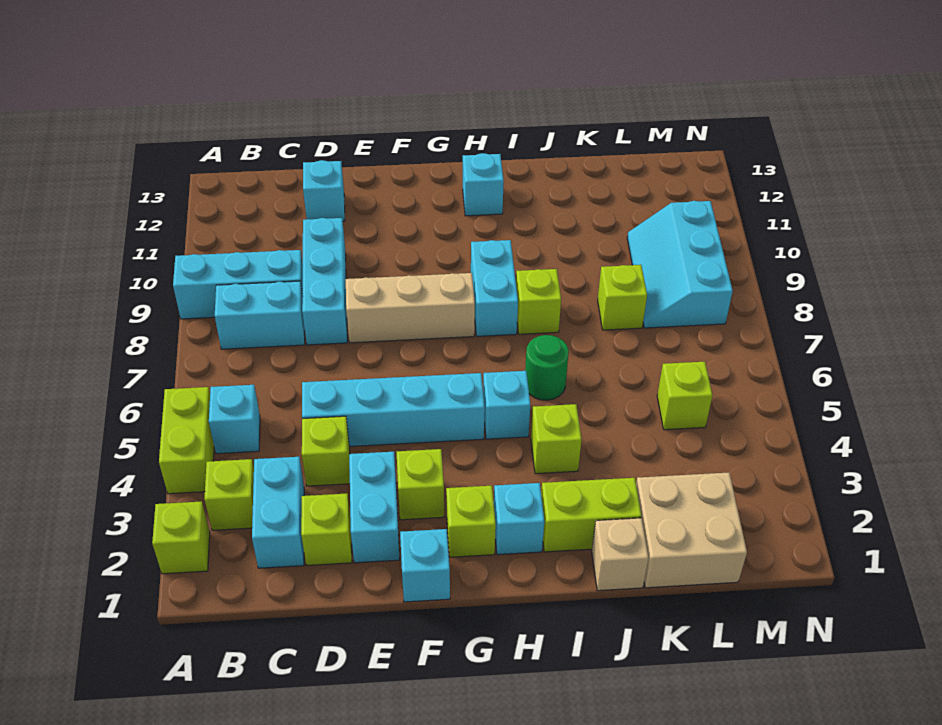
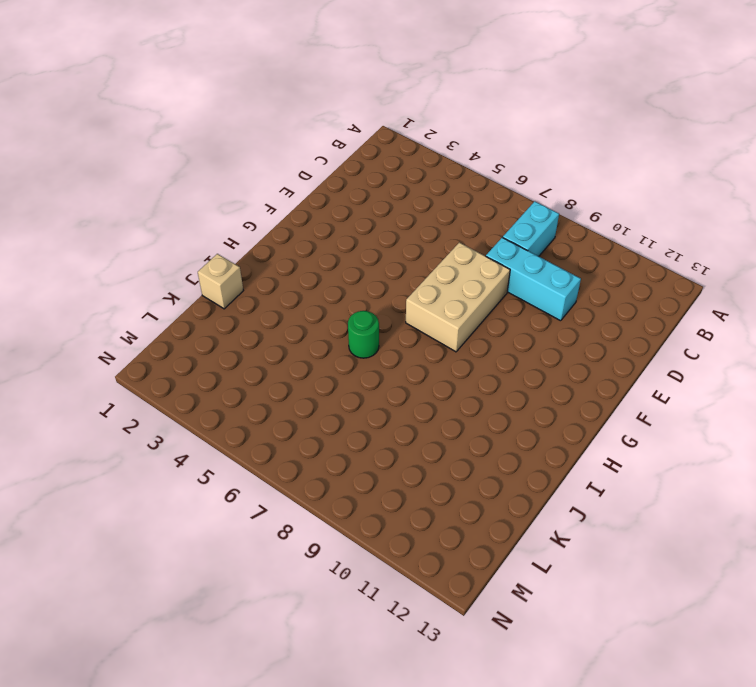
tan brick E7:G8 level 1 -> tan brick E8:G8 level 1
none -> lime brick A2 level 1
none -> lime brick A4:A5 level 1
none -> cyan brick A9:C9 level 1
none -> lime brick B3 level 1

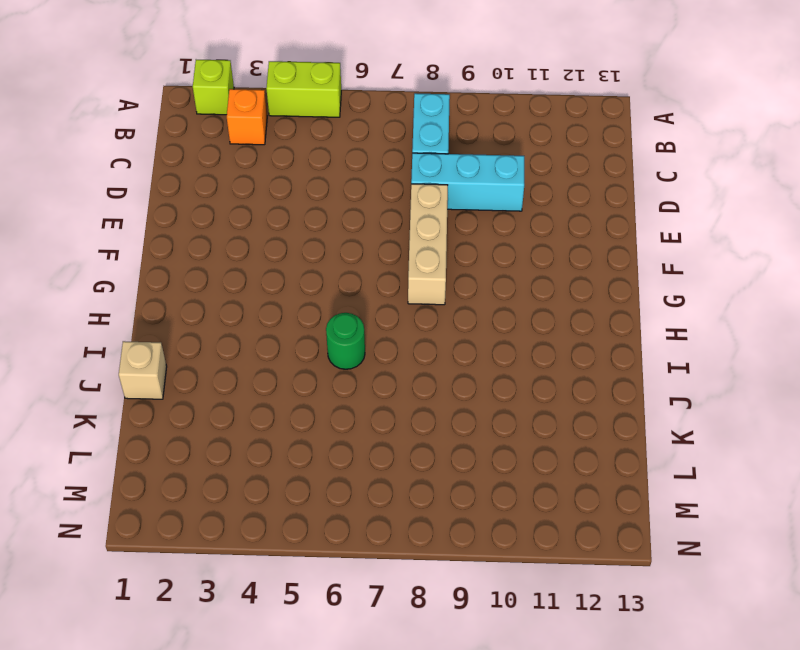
orange brick B3 level 1 -> lime brick B3 level 1
none -> cyan brick A9:C9 level 1
none -> cyan brick B5 level 1
none -> cyan brick C2:C3 level 1
none -> lime brick D2 level 1

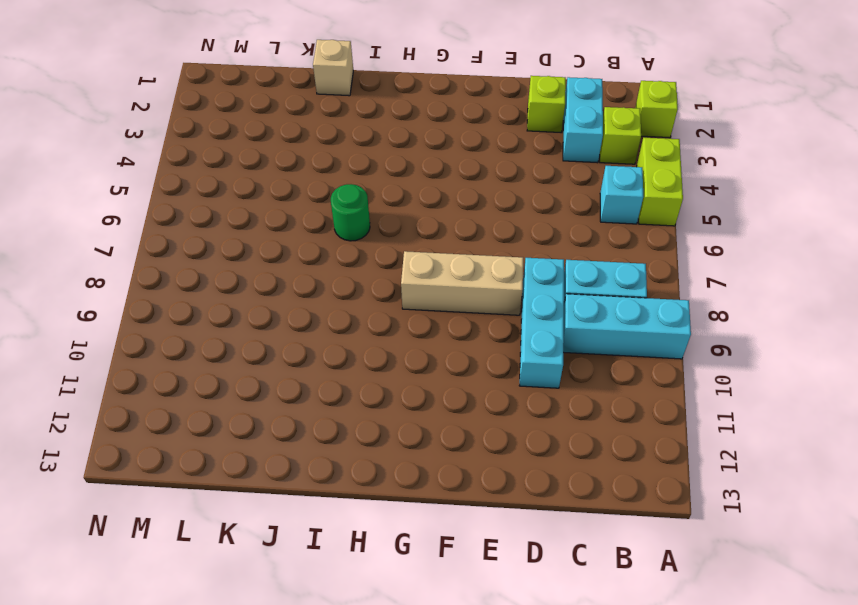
none -> lime brick D4 level 1
none -> cyan brick D5:G5 level 1
none -> cyan brick D12 level 1
none -> cyan brick E2:E3 level 1

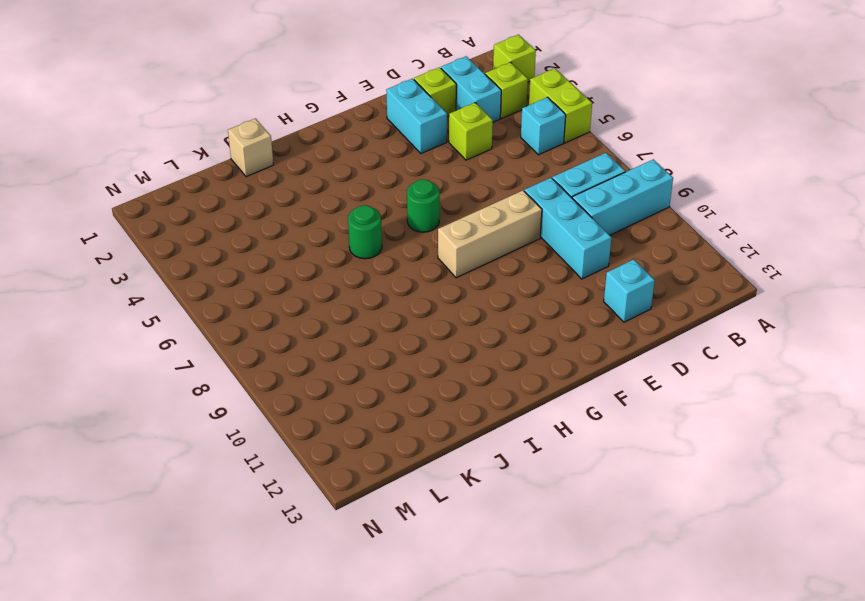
green round brick G6 level 1 -> none
none -> cyan brick D5:G5 level 1
none -> cyan brick F1 level 1
none -> lime brick F3 level 1
none -> lime brick G2 level 1

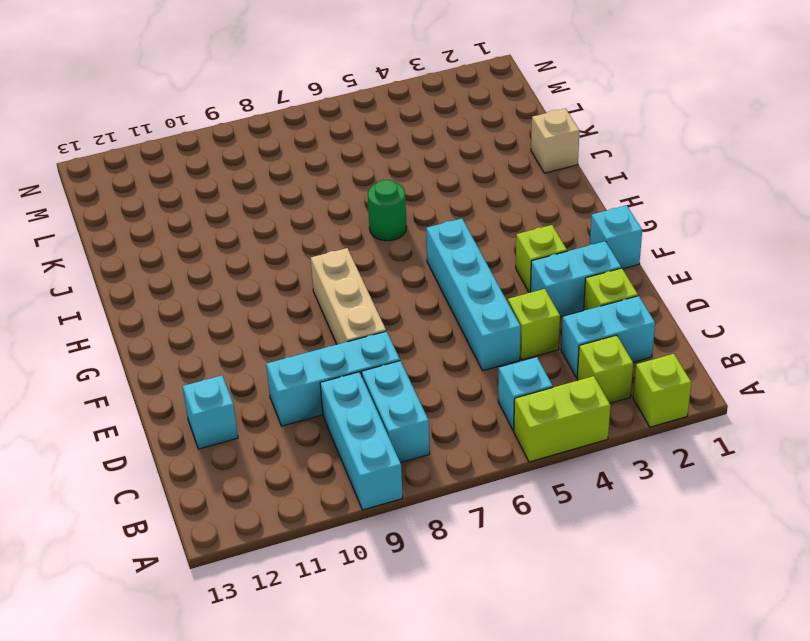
none -> lime brick G2 level 1
none -> cyan brick H2 level 1
none -> cyan brick H5 level 1
none -> cyan brick H8:H9 level 1

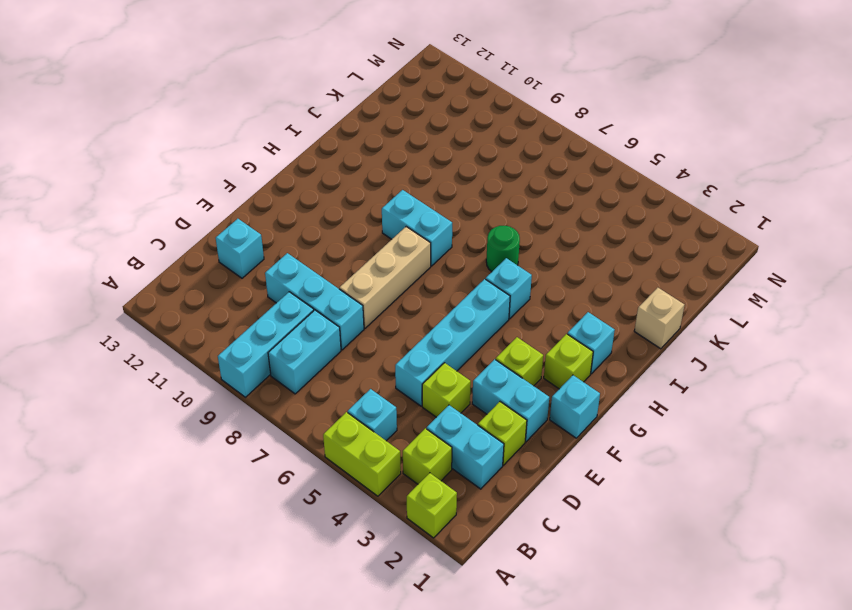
none -> cyan brick H12 level 1
none -> lime brick I2:J2 level 1
none -> lime brick I4 level 1
none -> lime brick I8 level 1

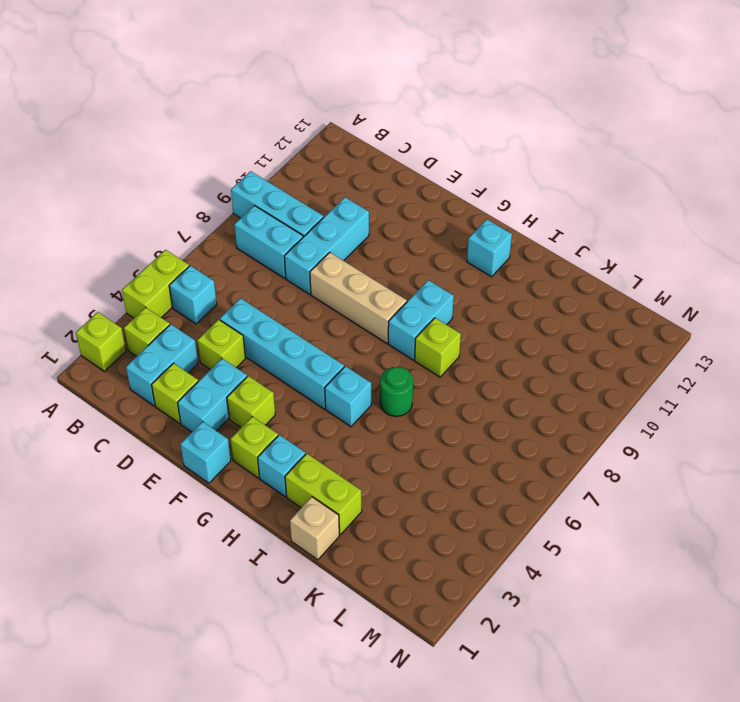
none -> cyan brick D12 level 1
none -> lime brick I4 level 1
none -> tan brick K1:L2 level 1
none -> lime brick K8 level 1

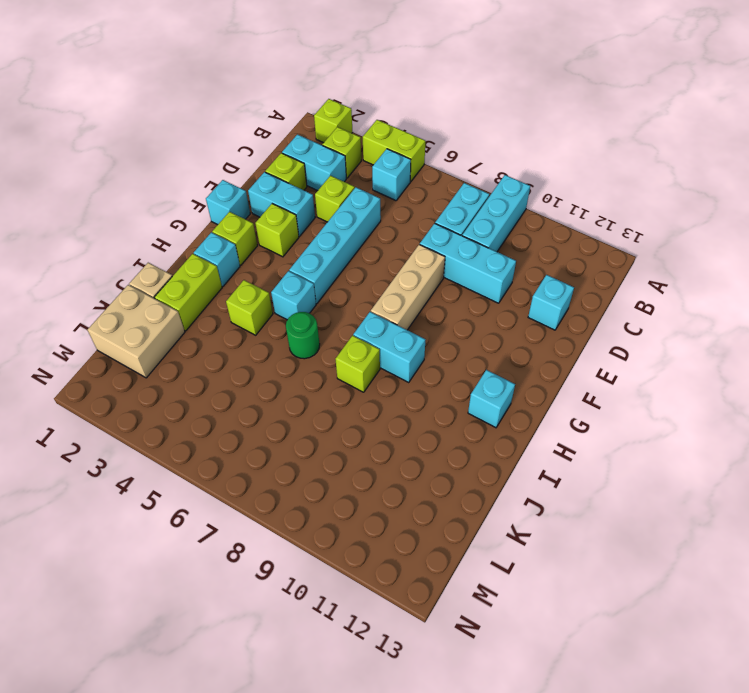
none -> lime brick K8 level 1
none -> lime brick L5 level 1
none -> cyan slope L8:M10 level 1 top M

